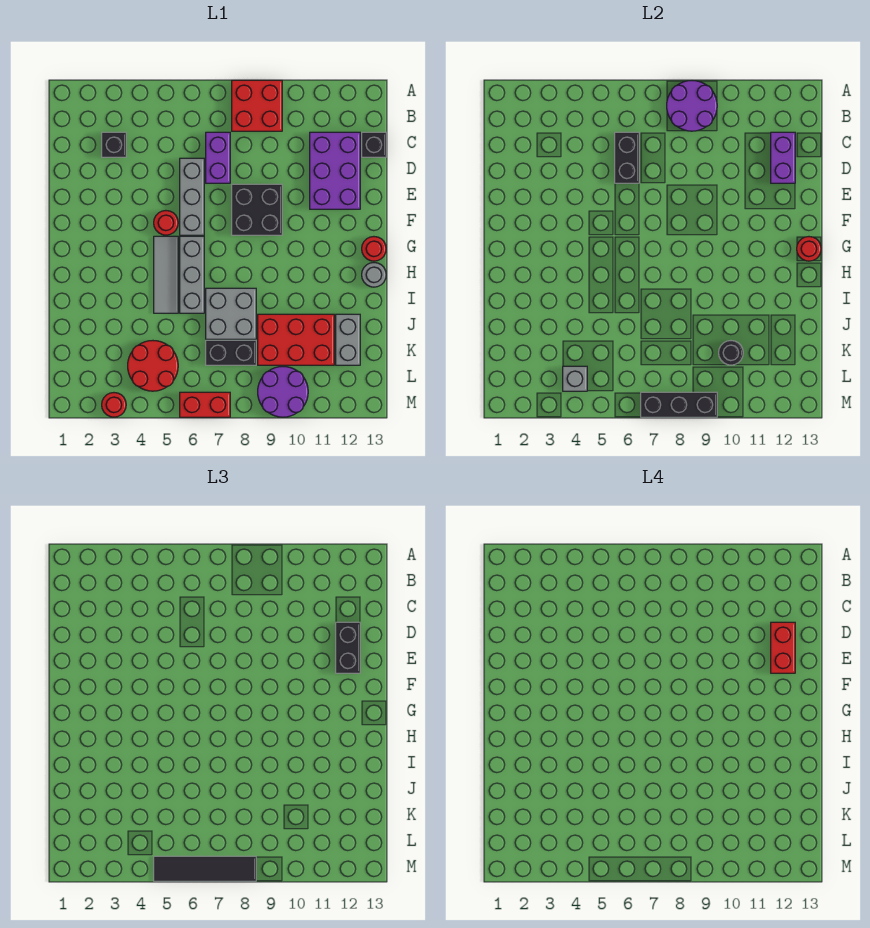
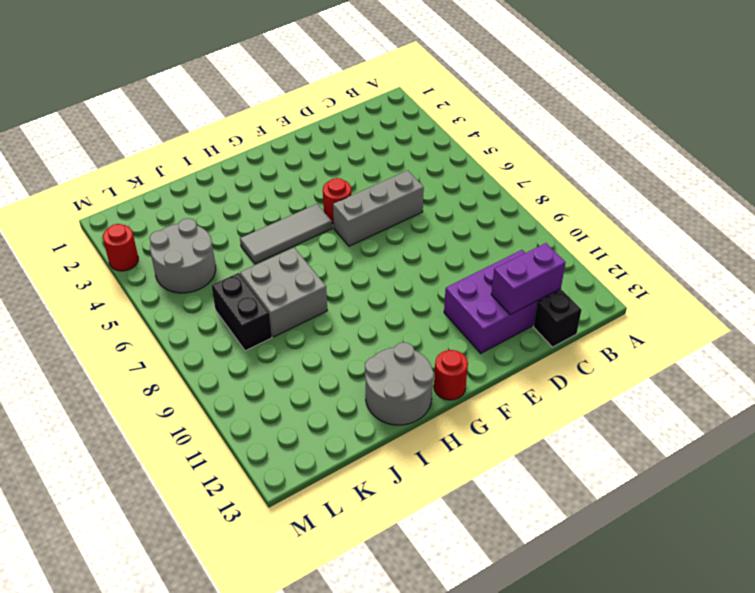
grey round brick H12:I13 level 1 -> grey round brick H13 level 1
grey round brick K4:L5 level 1 -> red round brick K4:L5 level 1
none -> red brick A8:B9 level 1
none -> black brick C3 level 1
none -> purple brick C7:D7 level 1
none -> black brick E8:F9 level 1

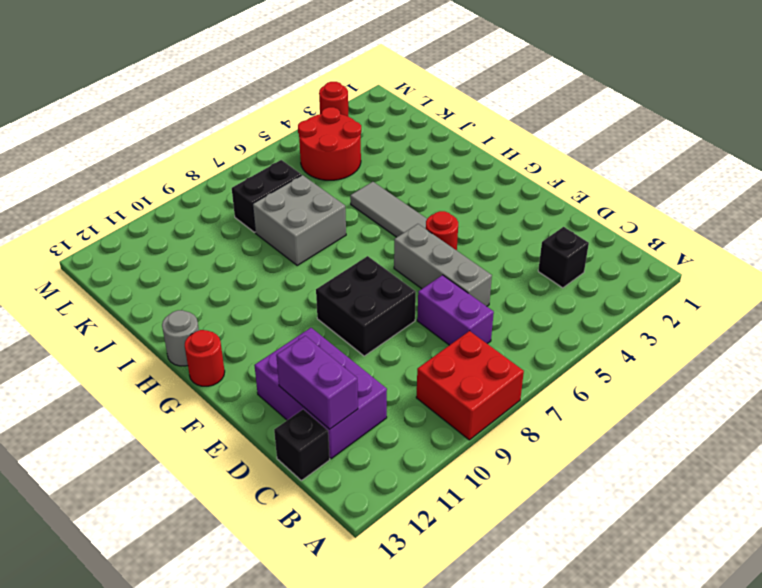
none -> grey brick G6:I6 level 1
none -> red brick J9:K11 level 1
none -> grey brick J12:K12 level 1
none -> purple round brick L9:M10 level 1

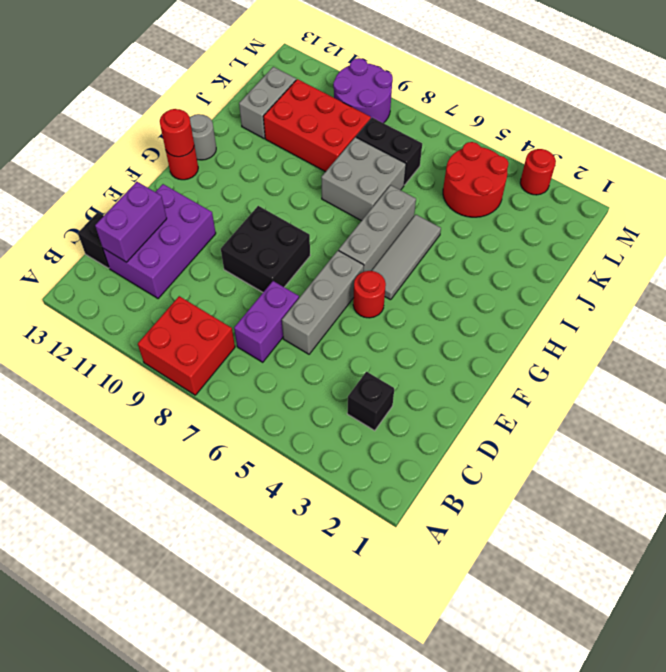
none -> red brick M6:M7 level 1
none -> purple round brick A8:B9 level 2
none -> black brick C6:D6 level 2
none -> black round brick K10 level 2

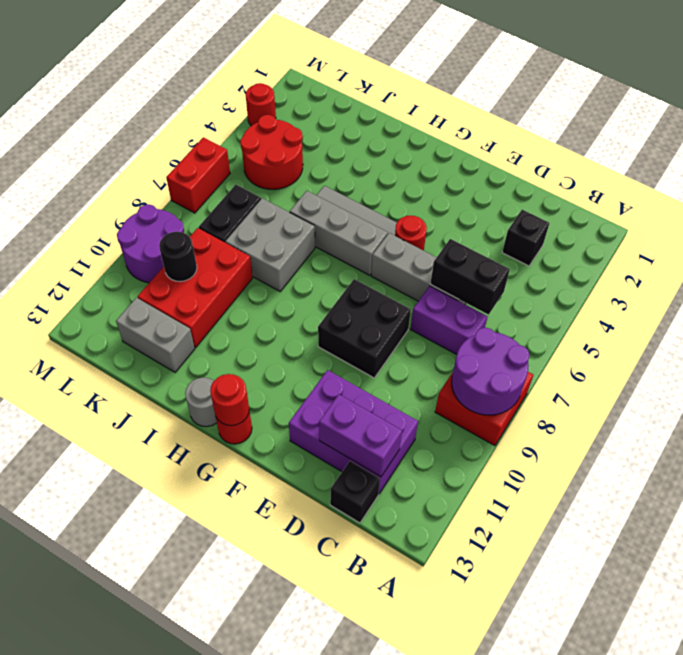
none -> grey brick L4 level 2
none -> black brick M7:M9 level 2
none -> black brick D12:E12 level 3
none -> black tile M5:M8 level 3

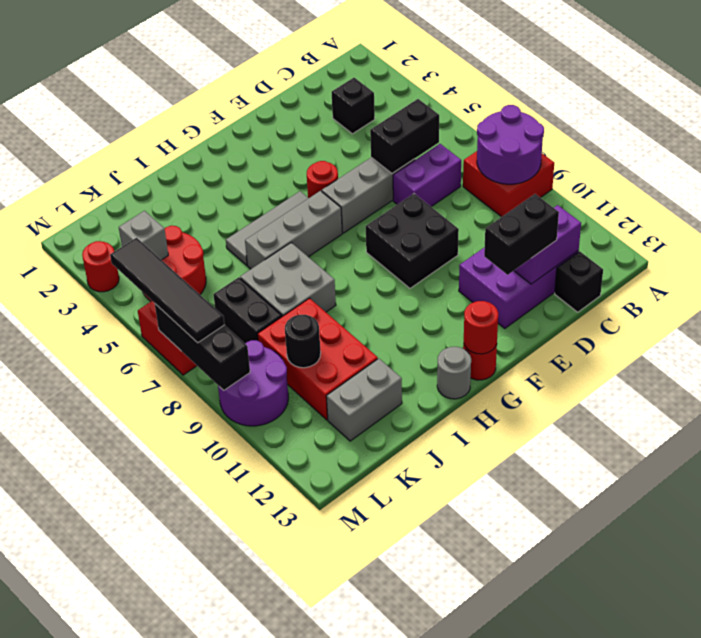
none -> red brick D12:E12 level 4

